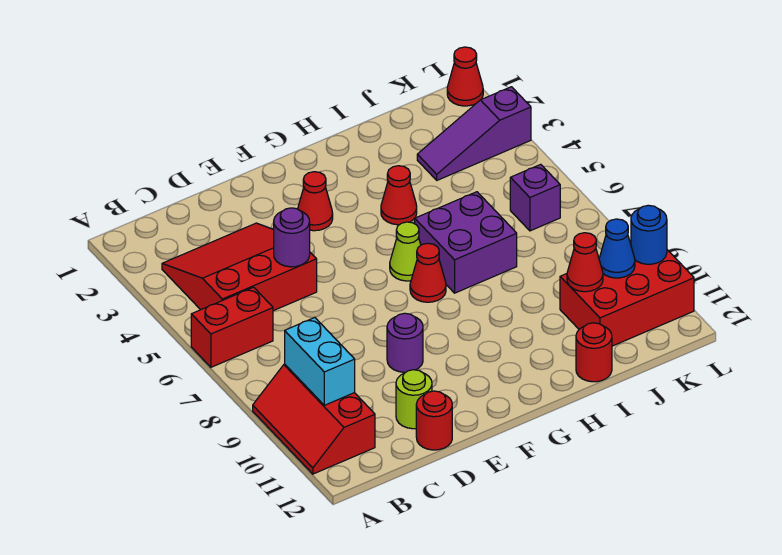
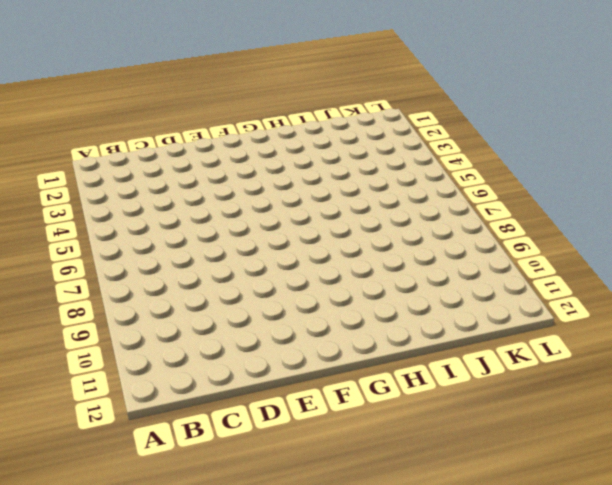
none -> red brick A6:B6 level 1
none -> red slope A9:B11 level 1 top B
none -> red slope B3:D5 level 1 top 5

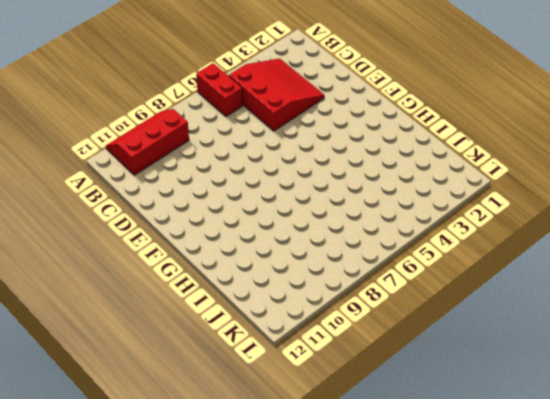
none -> lime round brick D11 level 1
none -> red round brick D12 level 1
none -> purple round brick E9 level 1

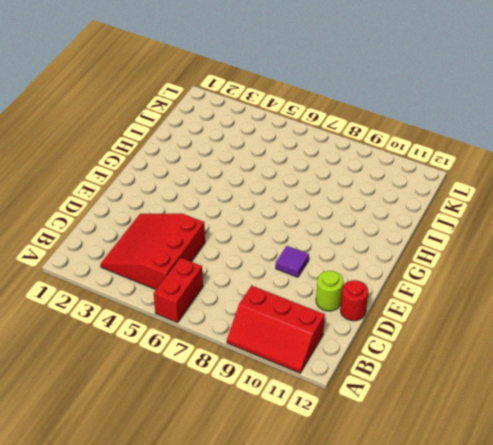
purple tile E9 level 1 -> purple round brick E9 level 1
none -> red cone F3 level 1
none -> lime cone G6 level 1
none -> red cone G7 level 1

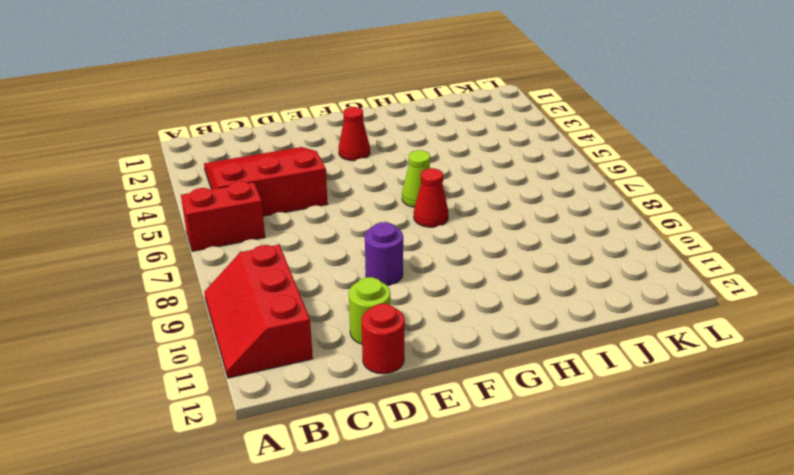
none -> red cone H4 level 1
none -> purple brick H6:I7 level 1
none -> red round brick I12 level 1

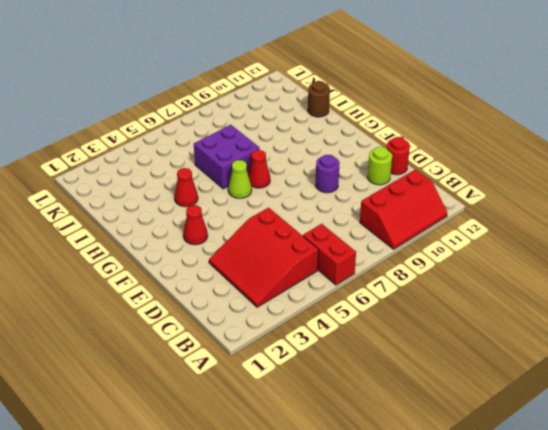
brown round brick I12 level 1 -> red round brick I12 level 1
none -> purple slope J3:L3 level 1 top L
none -> red brick J10:L11 level 1
none -> purple brick K6 level 1

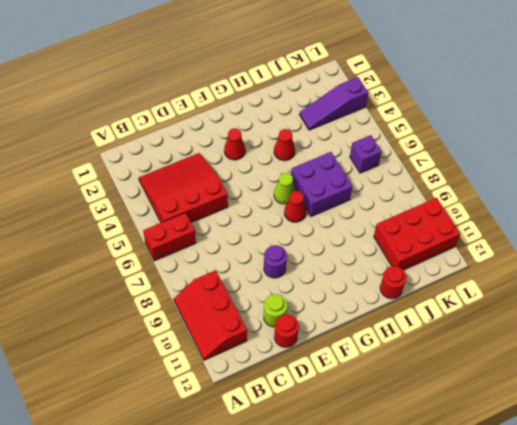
none -> red cone L1 level 1
none -> cyan brick B9:B10 level 2
none -> purple round brick D5 level 2

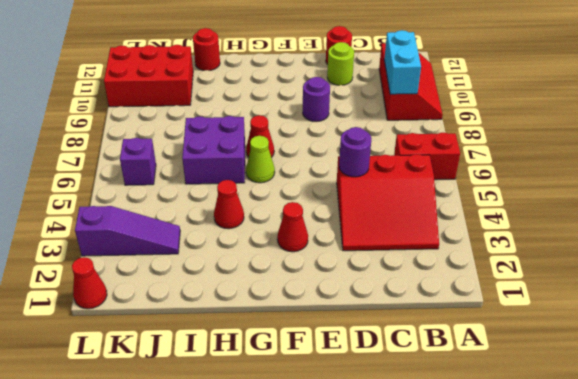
none -> red cone J10 level 2
none -> blue cone K10 level 2
none -> blue round brick L10 level 2

